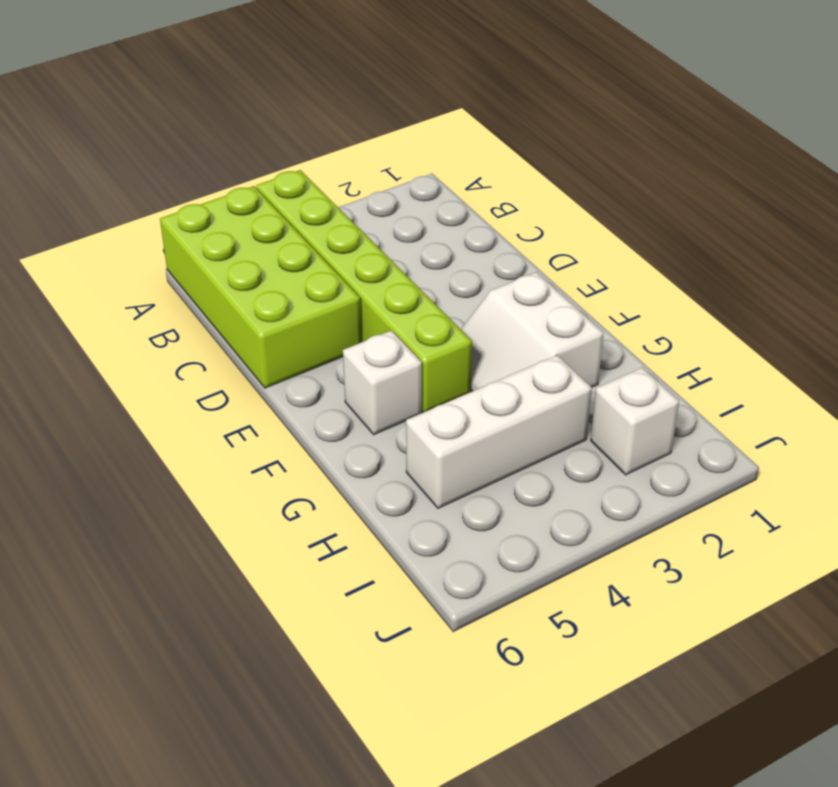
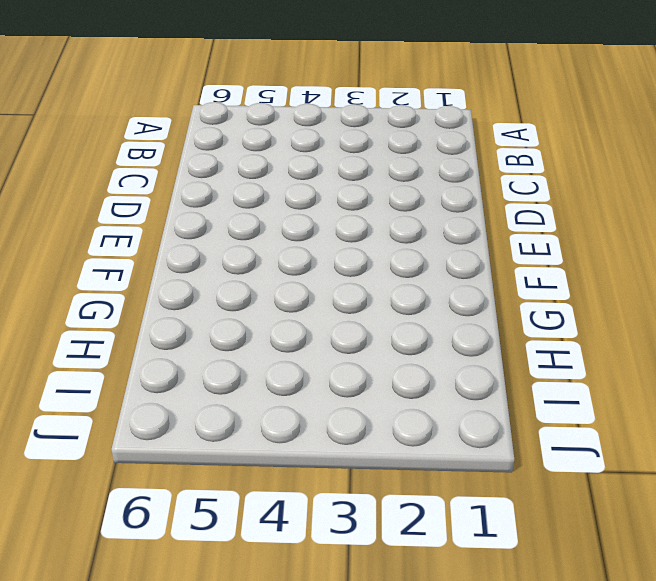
none -> lime brick A4:F4 level 1
none -> lime brick A5:D6 level 1

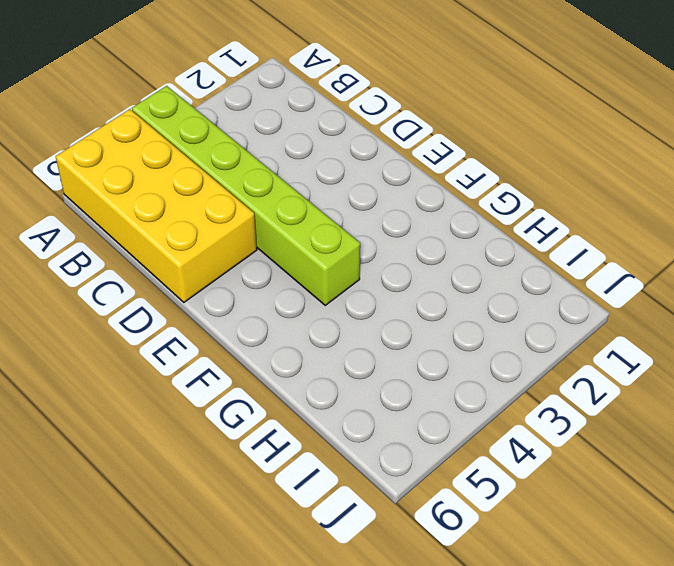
yellow brick A5:D6 level 1 -> lime brick A5:D6 level 1
none -> white slope F2:G3 level 1 top 2
none -> white brick F5 level 1

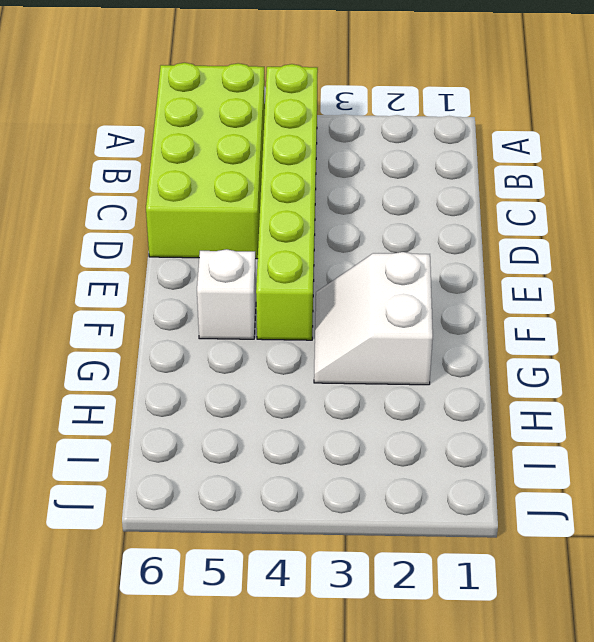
none -> white brick H3:H5 level 1
none -> white brick I2 level 1

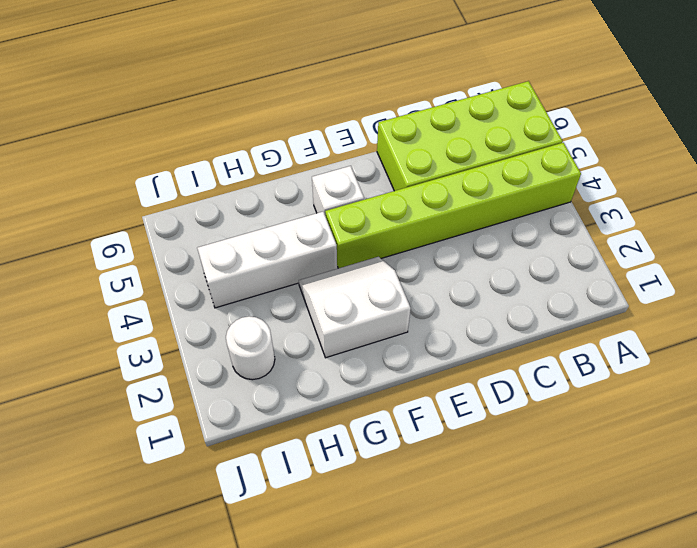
white brick G4:I4 level 1 -> white brick H3:H5 level 1
white round brick I2 level 1 -> white brick I2 level 1

